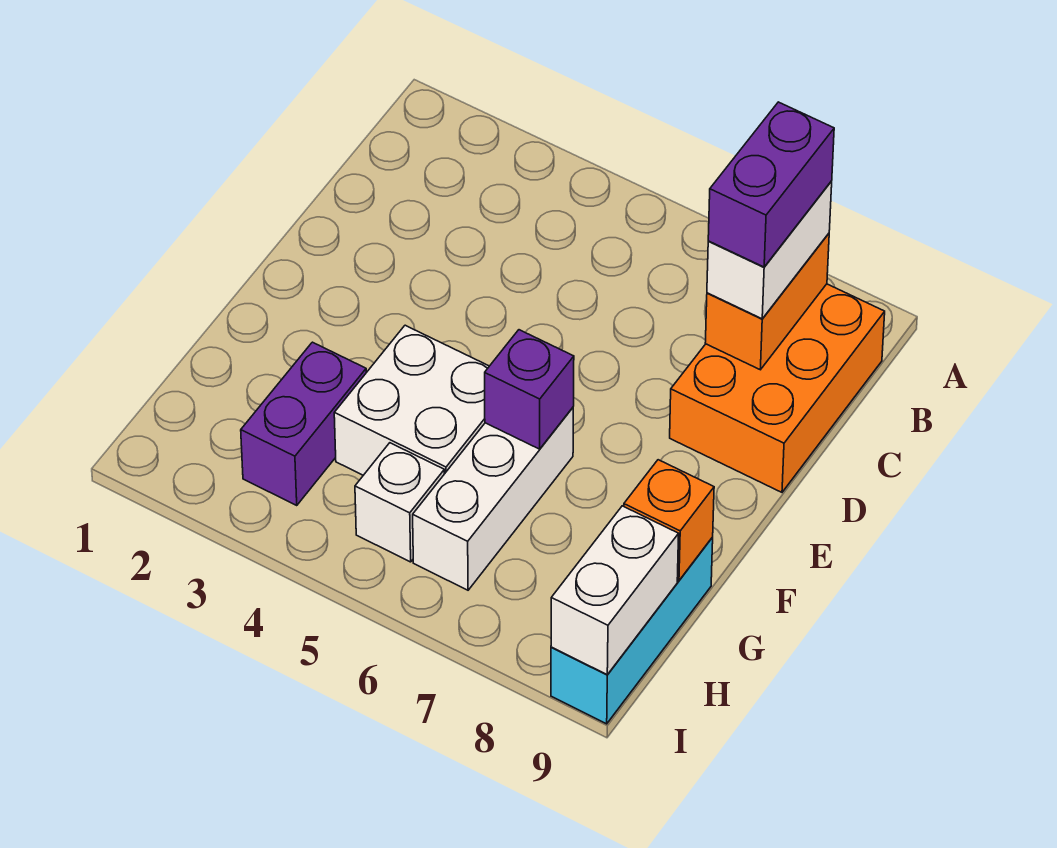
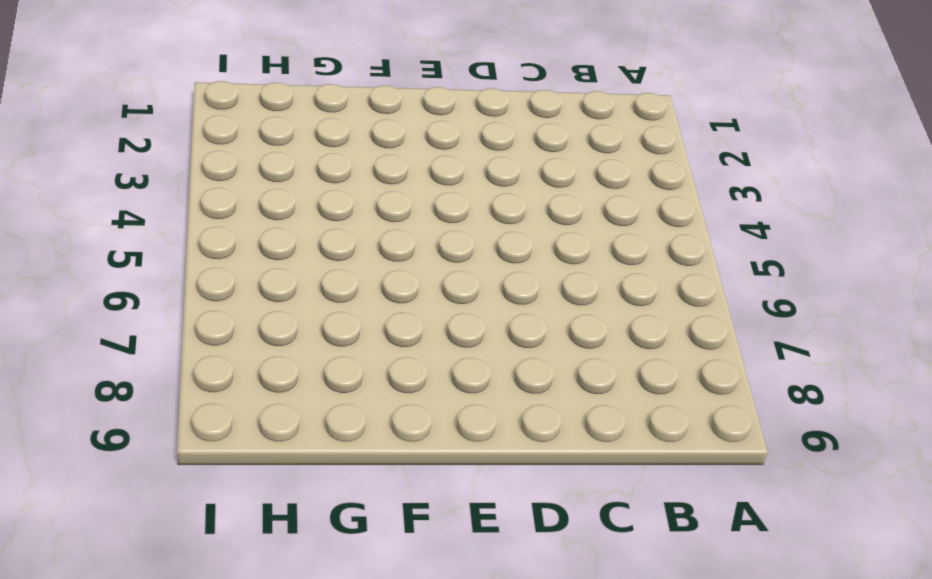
none -> orange brick B8:D9 level 1
none -> white brick F4:G5 level 1
none -> white brick F6:H6 level 1

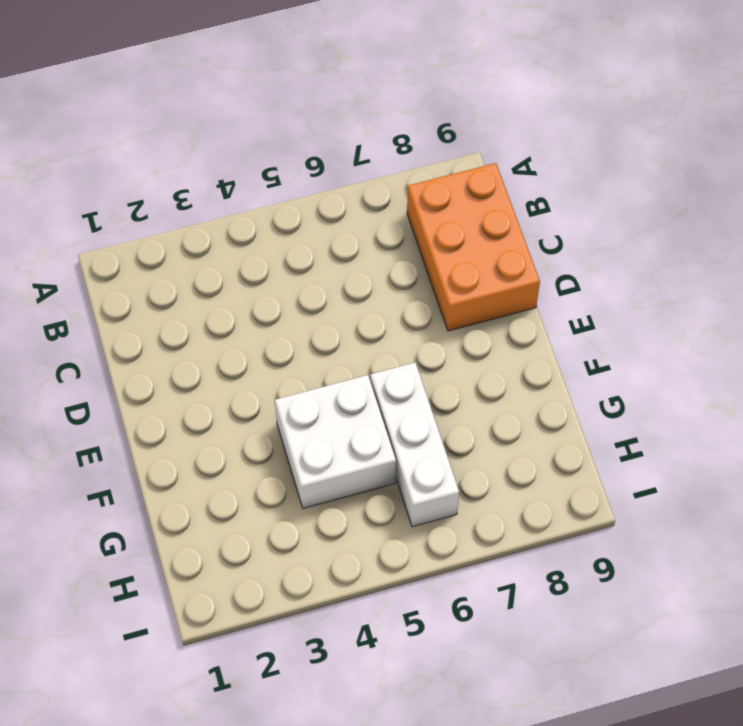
none -> purple brick G3:H3 level 1
none -> cyan brick G9:I9 level 1
none -> white brick H5 level 1

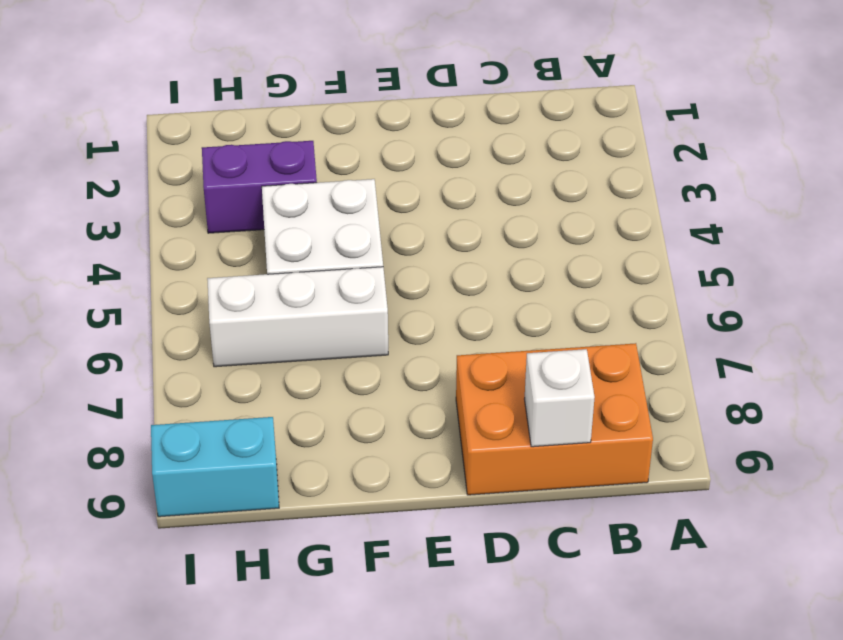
white brick C9 level 2 -> white brick H5 level 1
cyan brick H9:I9 level 1 -> cyan brick G9:I9 level 1
none -> orange brick B8:C8 level 2
none -> purple brick F6 level 2
none -> orange brick G9 level 2

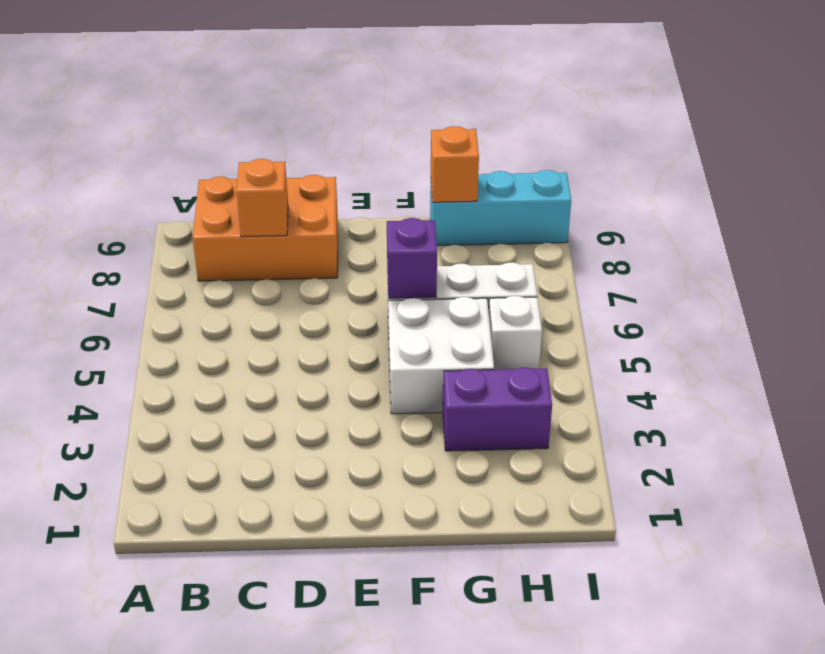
orange brick C8 level 2 -> orange brick B8:C8 level 2
none -> white brick H9:I9 level 2
none -> white brick B8:C8 level 3
none -> purple brick B8:C8 level 4

